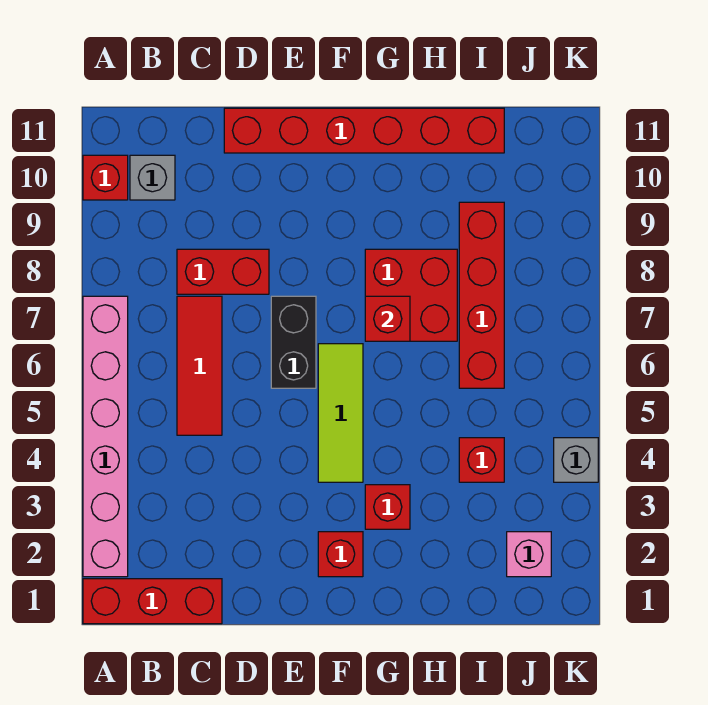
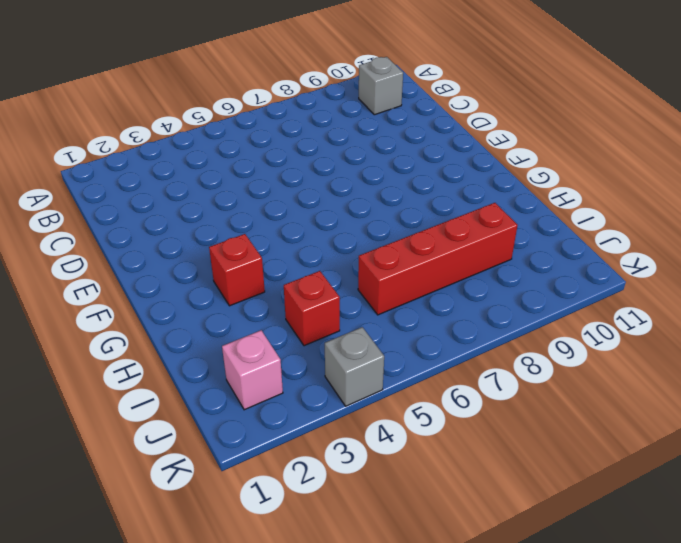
none -> red brick A1:C1 level 1
none -> pink brick A2:A7 level 1
none -> red brick A10 level 1

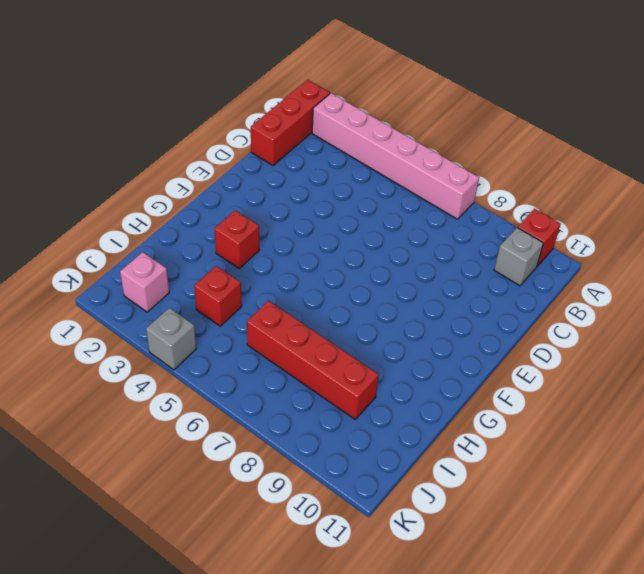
none -> red tile C5:C7 level 1
none -> red brick C8:D8 level 1
none -> red brick D11:I11 level 1

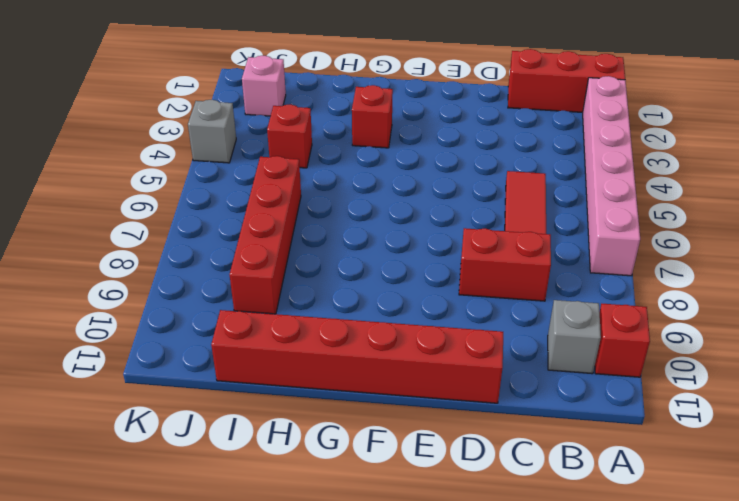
none -> black brick E6:E7 level 1
none -> red brick F2 level 1
none -> lime tile F4:F6 level 1

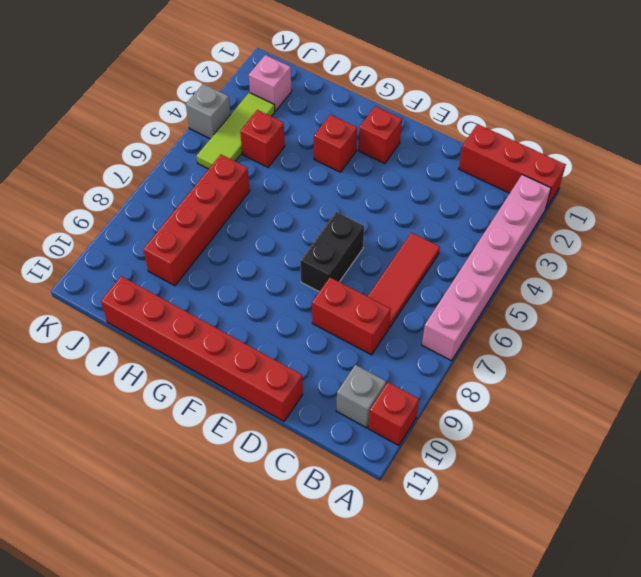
lime tile J3:J5 level 1 -> lime tile F4:F6 level 1
none -> red brick G7:H8 level 1
none -> red brick G7 level 2

